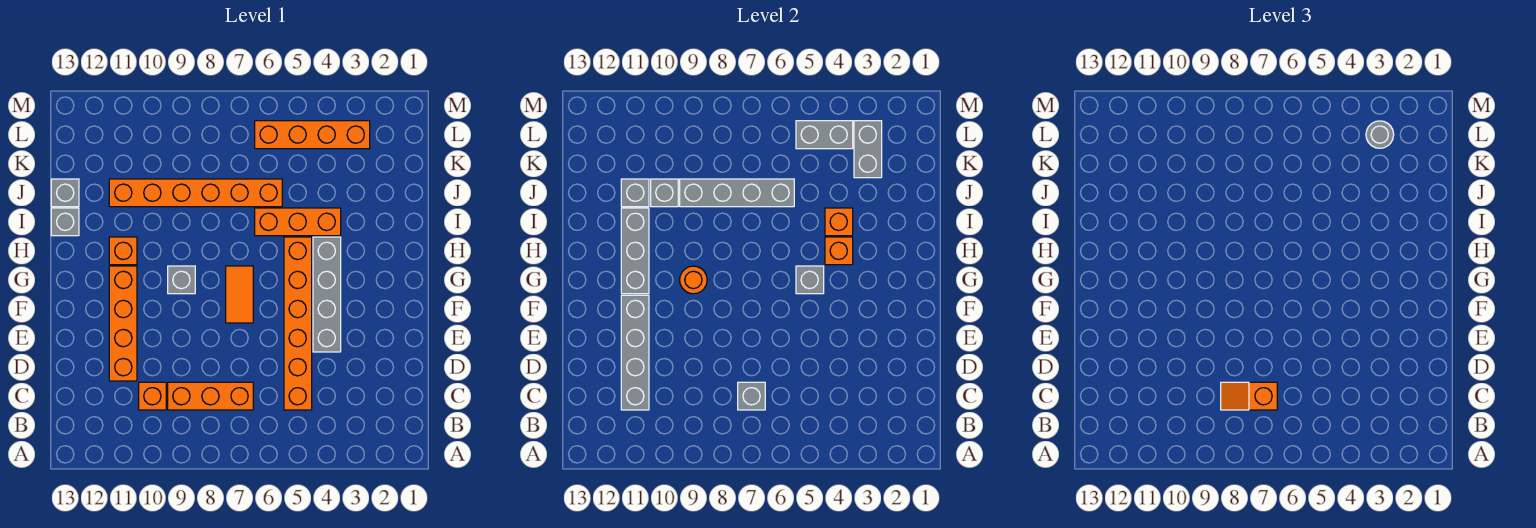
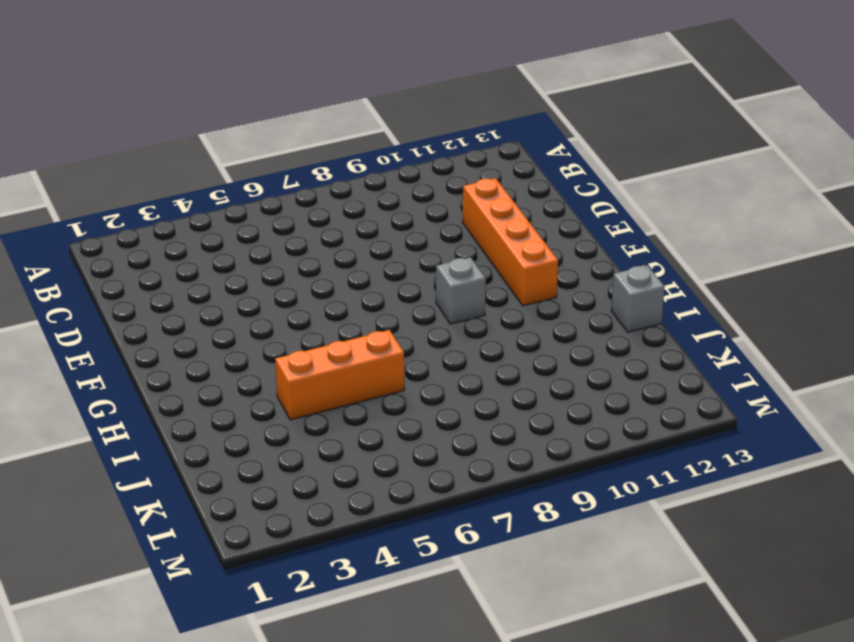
none -> orange brick C5:H5 level 1
none -> orange brick C7:C9 level 1
none -> orange brick C10 level 1

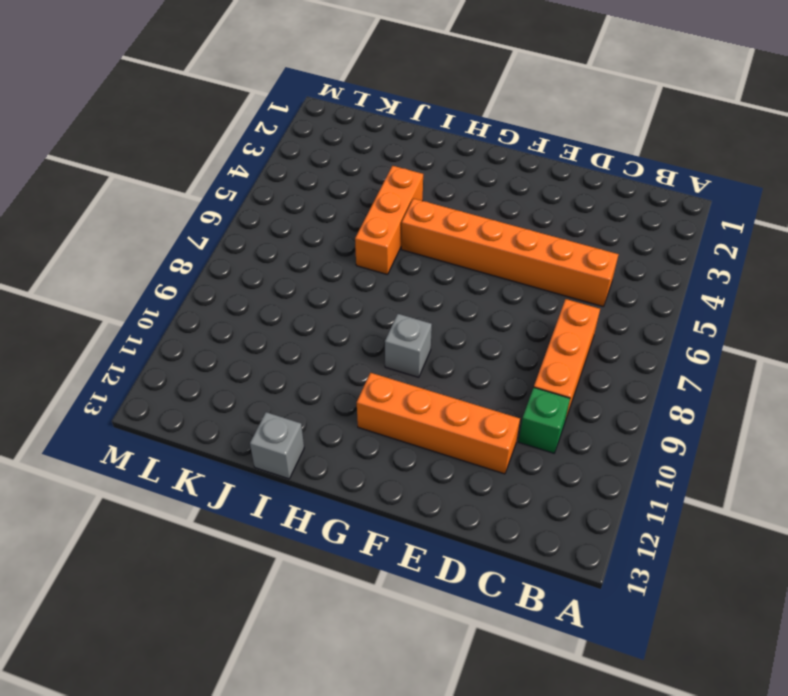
green brick C10 level 1 -> orange brick C10 level 1
none -> grey brick E4:H4 level 1
none -> orange tile F7:G7 level 1
none -> orange brick H11 level 1

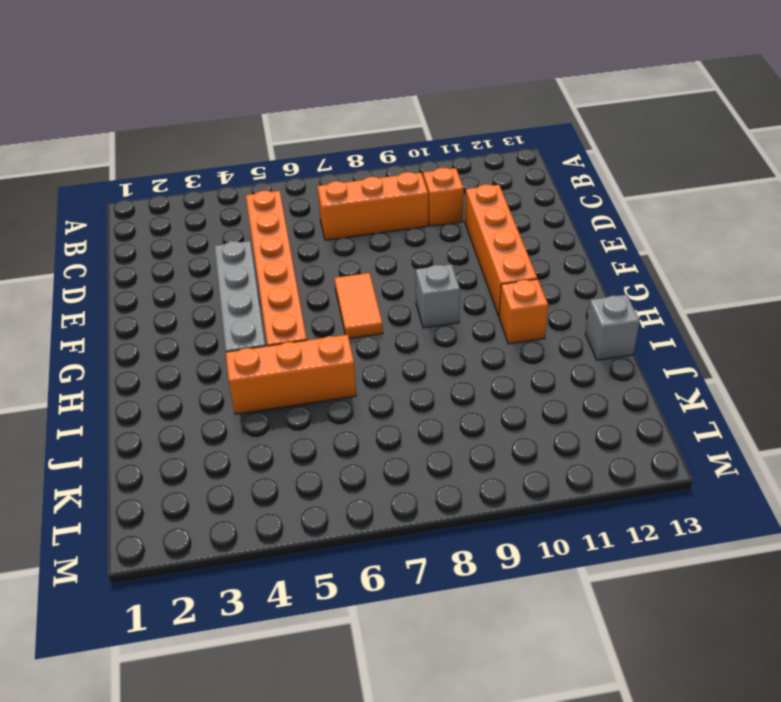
none -> orange brick J6:J11 level 1
none -> grey brick J13 level 1
none -> orange brick L3:L6 level 1

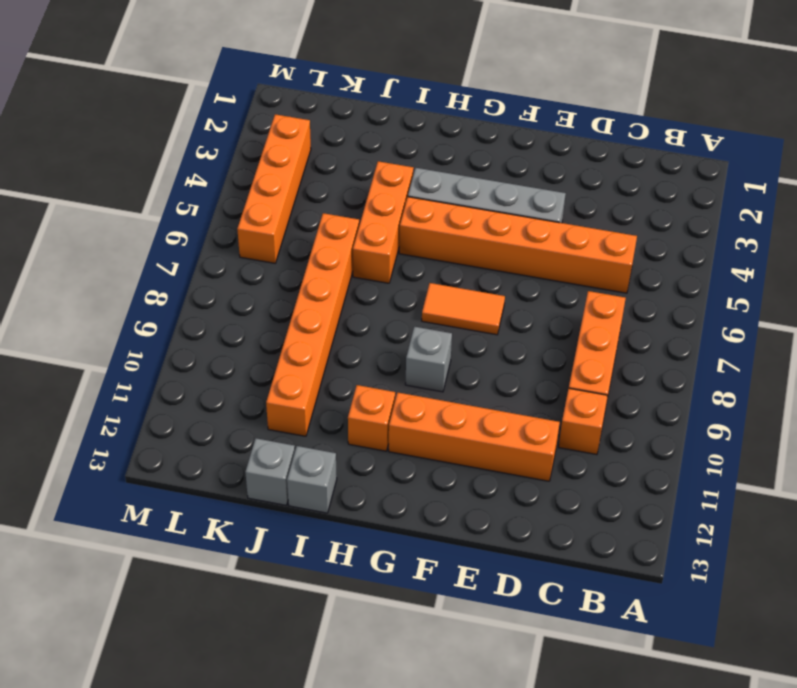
none -> grey brick C7 level 2
none -> grey brick C11:F11 level 2
none -> grey brick G5 level 2

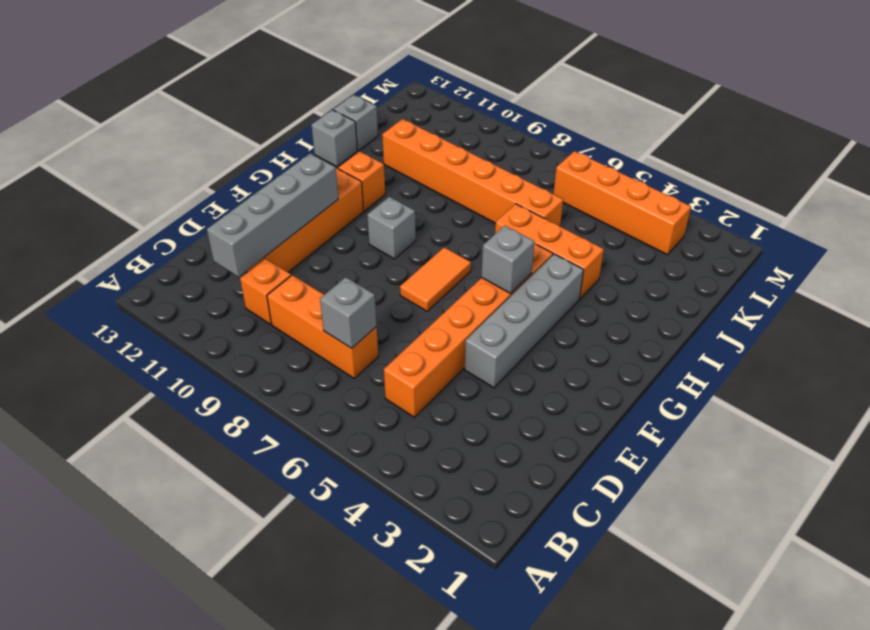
none -> orange round brick G9 level 2
none -> grey brick G11:I11 level 2
none -> orange brick H4 level 2

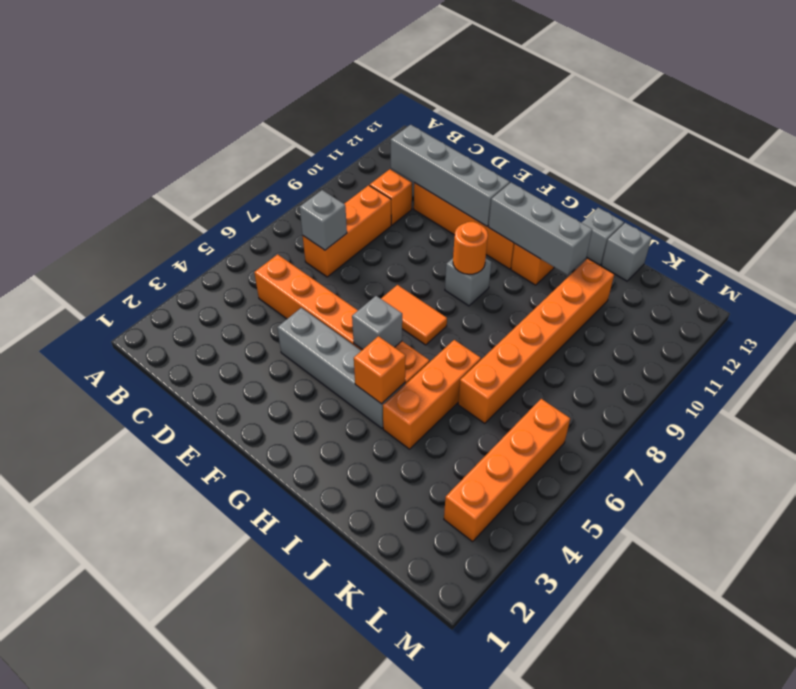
none -> orange brick I4 level 2
none -> grey brick J6:J9 level 2
none -> grey brick J10 level 2

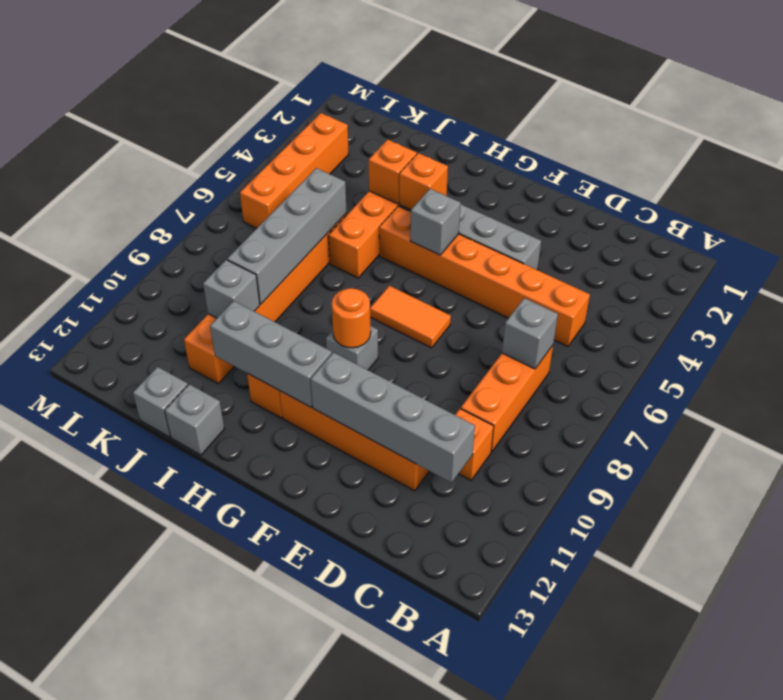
none -> grey brick J11 level 2
none -> grey brick K3:L3 level 2
none -> grey brick L4:L5 level 2

